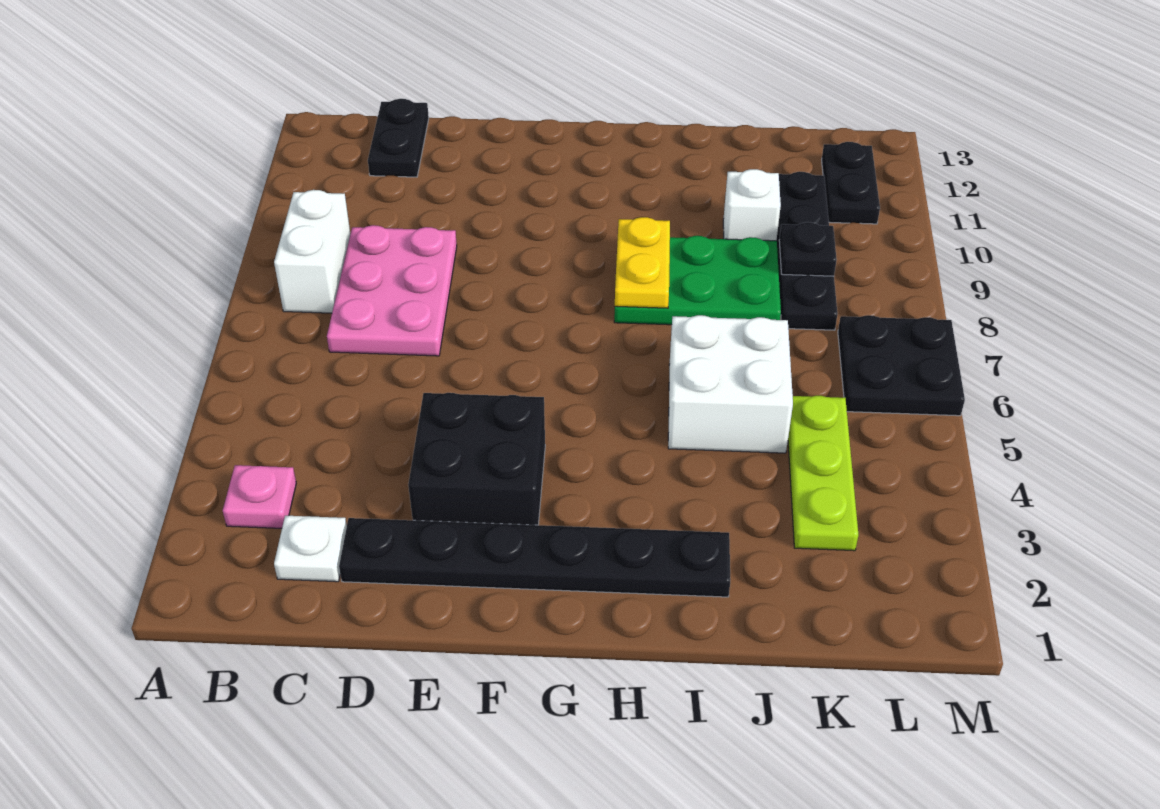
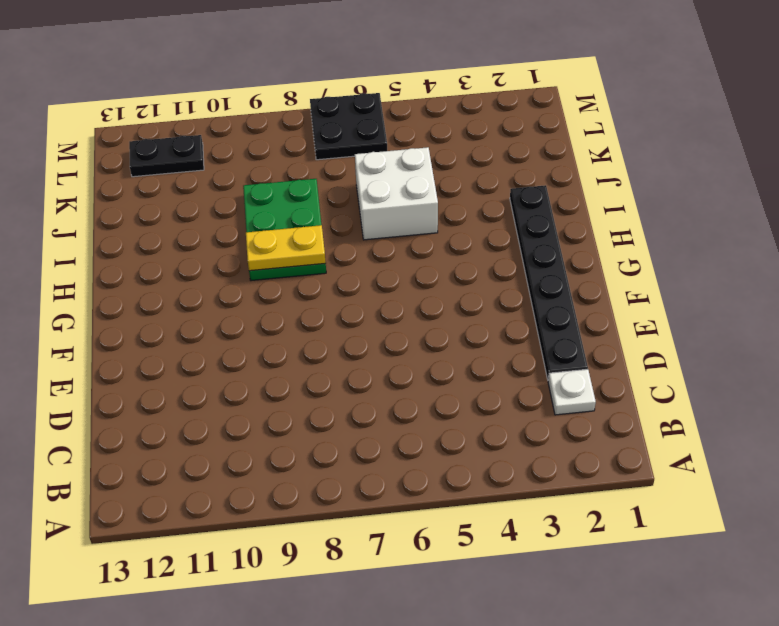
none -> pink plate B3 level 1
none -> white brick B8:B9 level 1
none -> pink plate C7:D9 level 1

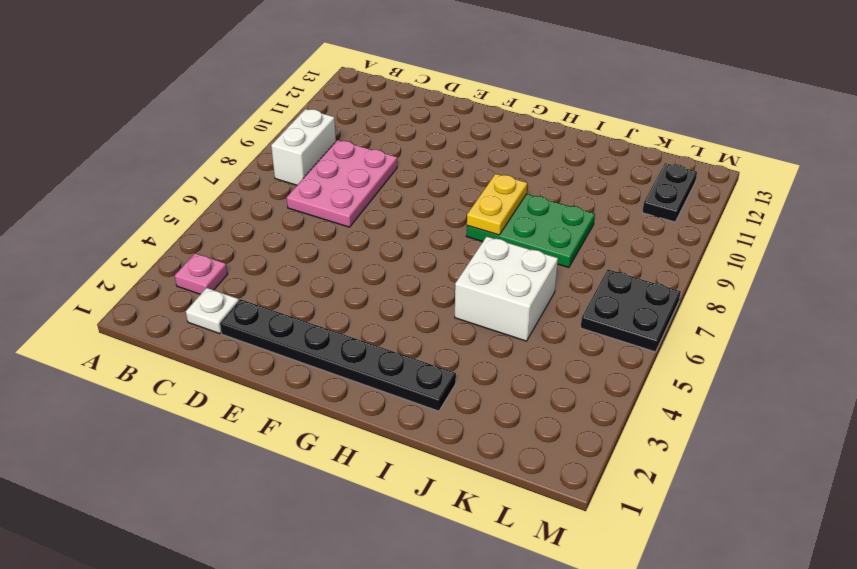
none -> black plate C12:C13 level 1
none -> black brick E3:F4 level 1
none -> white brick J10 level 1

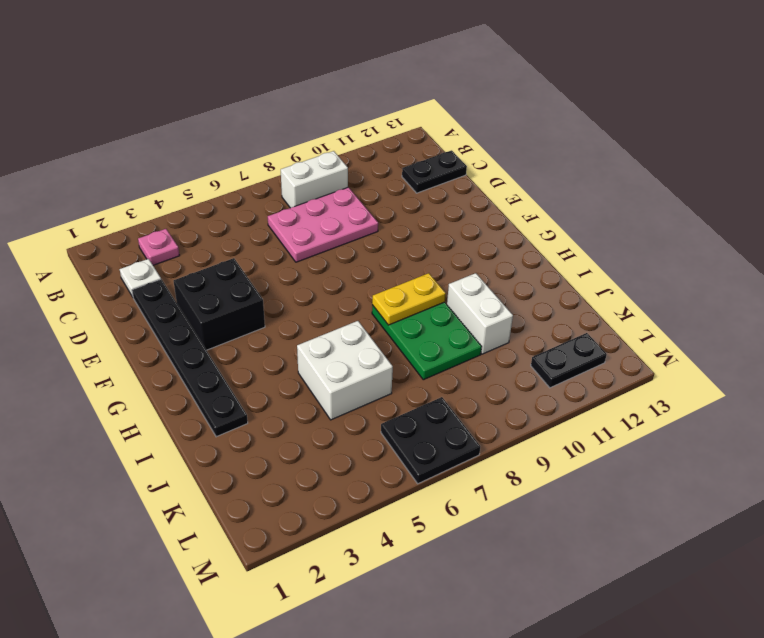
white brick I10:J10 level 1 -> white brick J10 level 1
none -> lime plate K3:K5 level 1
none -> black plate K8:K11 level 1
none -> black plate K9 level 2

